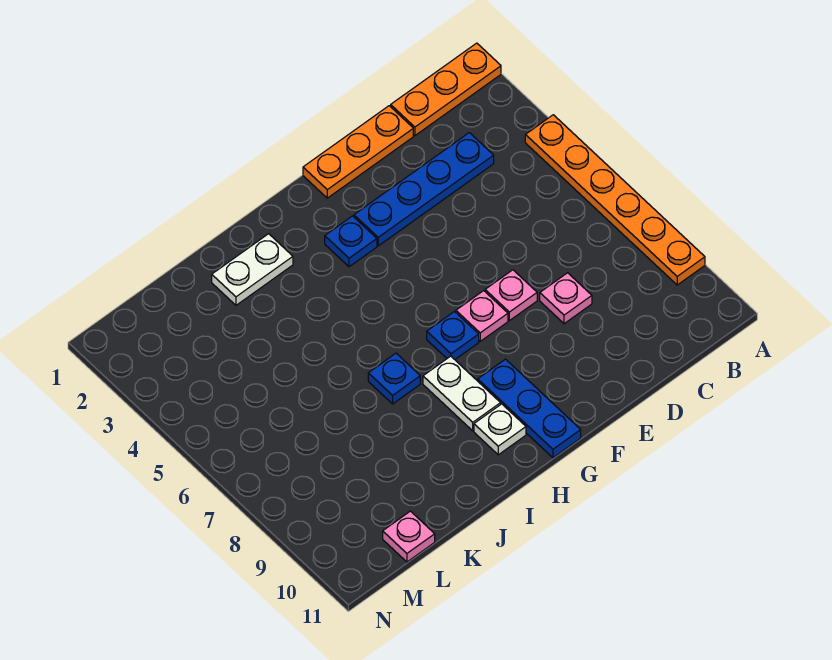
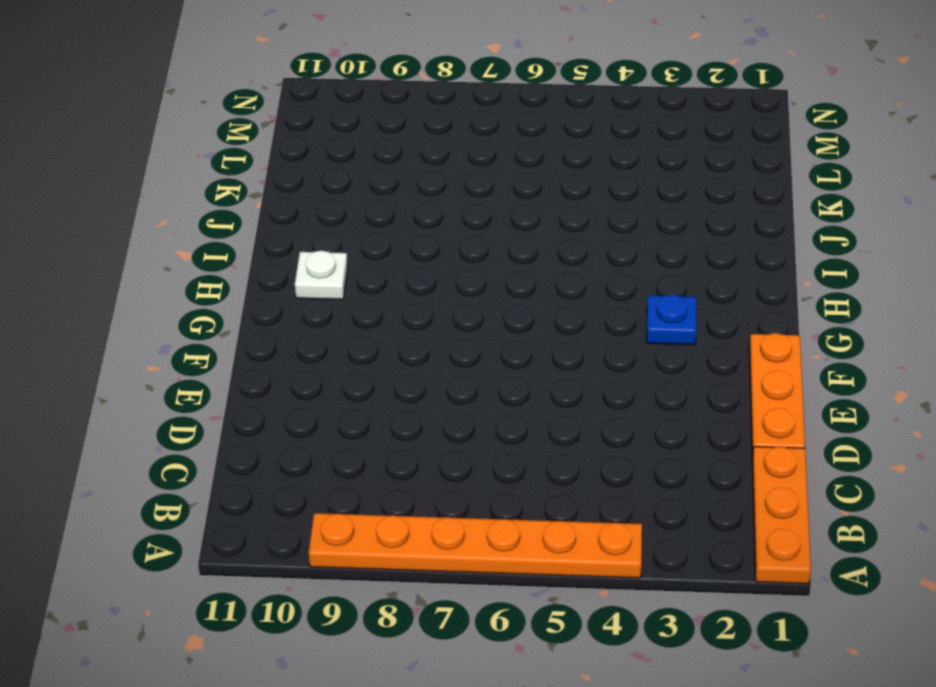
none -> blue plate C3:F3 level 1
none -> pink plate D8 level 1
none -> pink plate E7 level 1

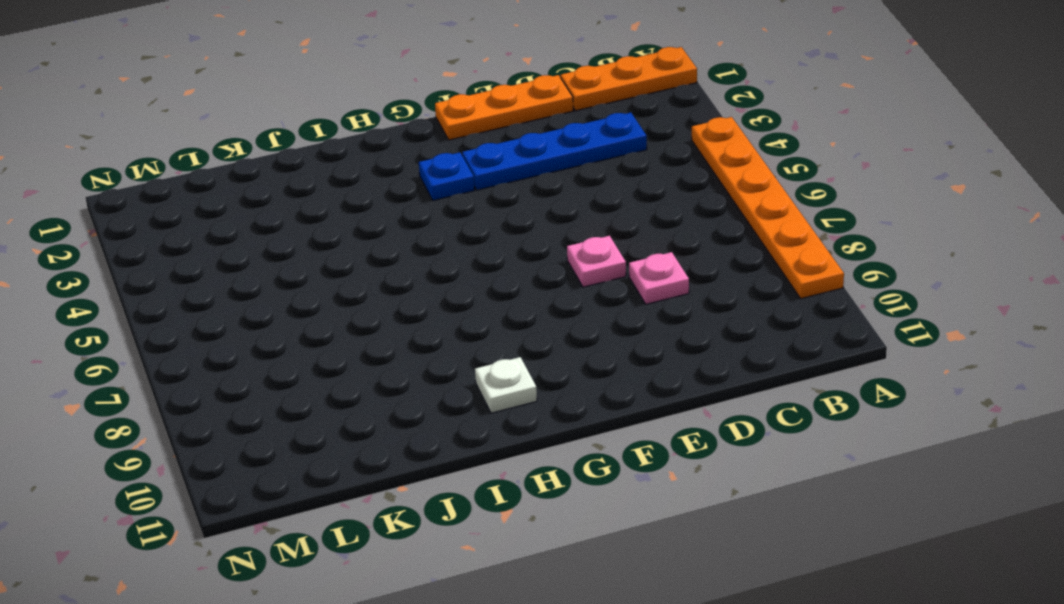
none -> pink plate F7 level 1
none -> blue plate G7 level 1
none -> blue plate G9:G11 level 1

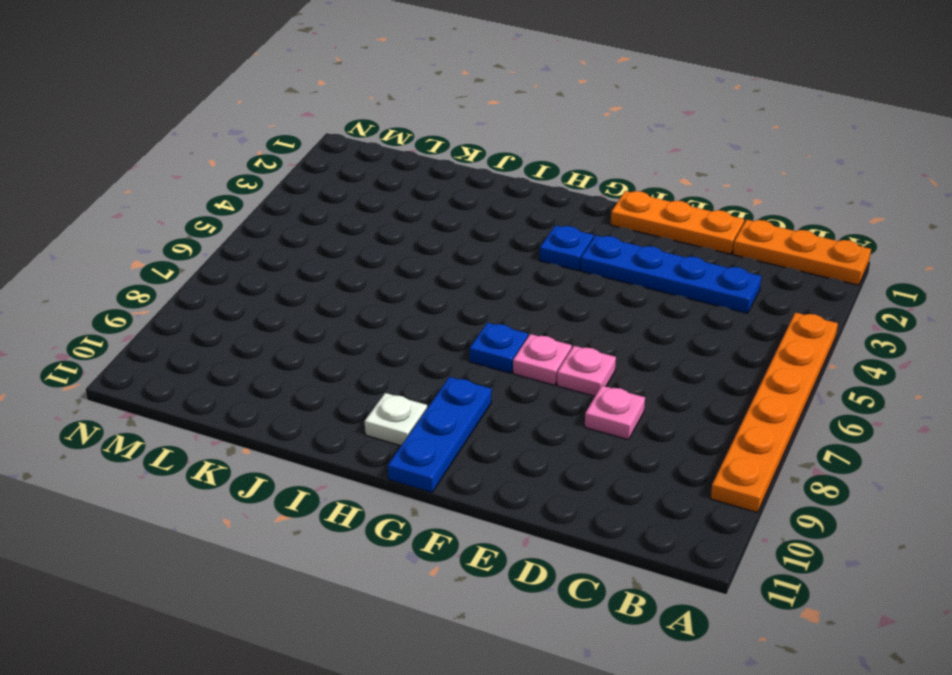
none -> white plate H8:H9 level 1
none -> white plate I2:J2 level 1
none -> blue plate I7 level 1

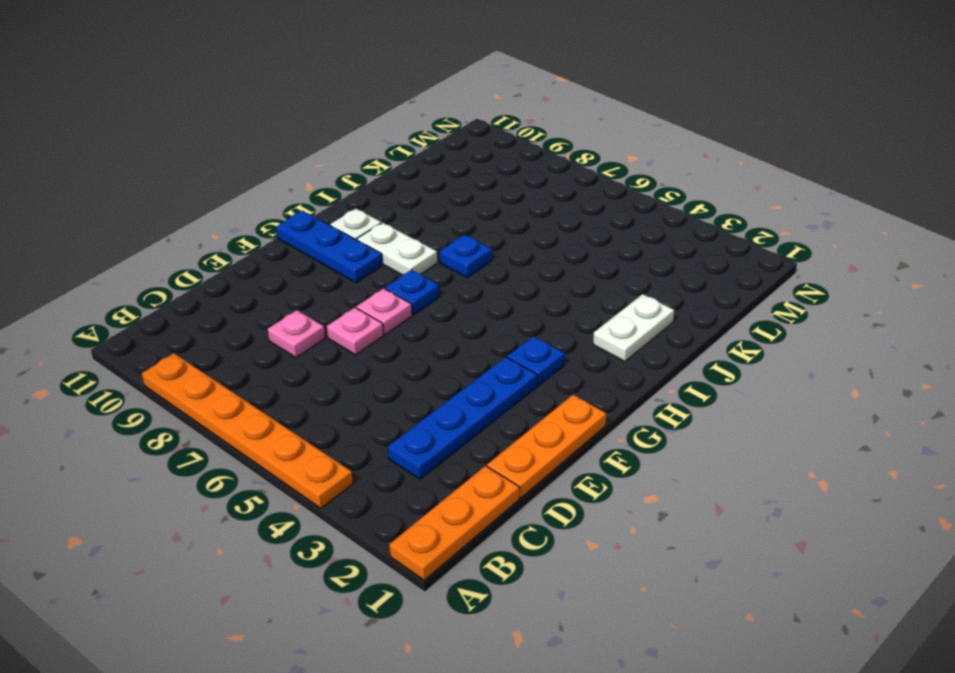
none -> pink plate L11 level 1

